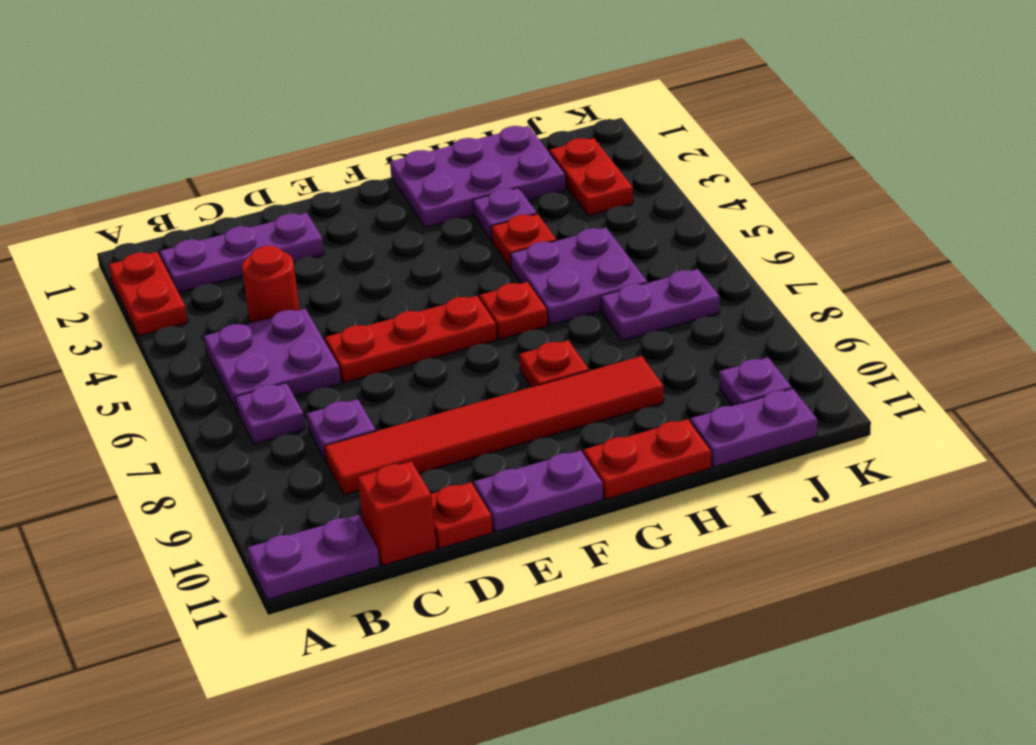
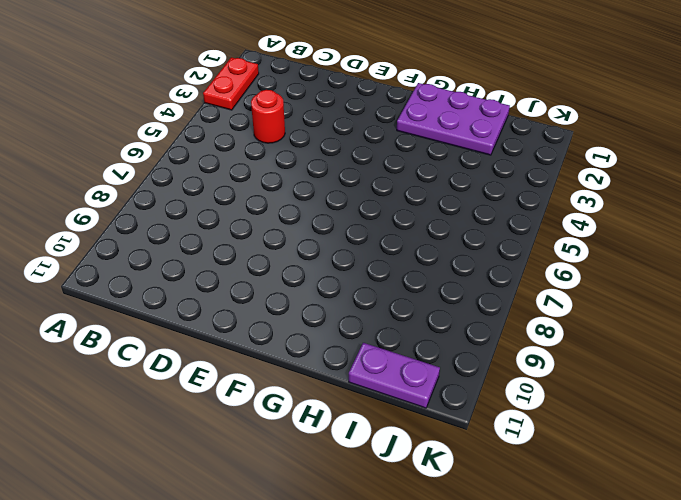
none -> purple plate A11:B11 level 1
none -> purple plate B2:D2 level 1
none -> purple plate B5:C6 level 1

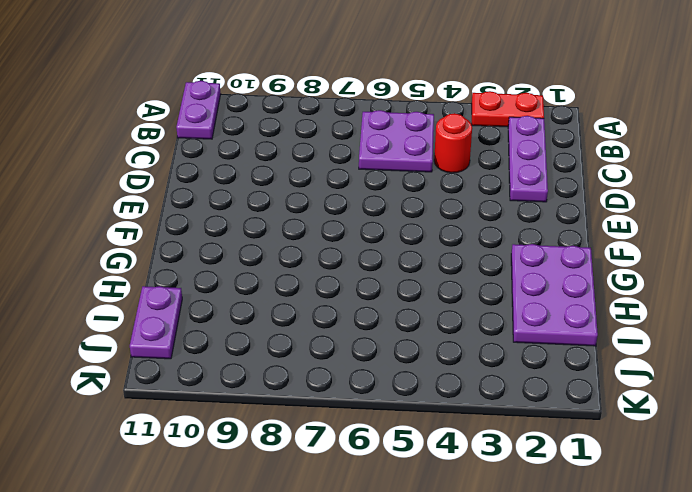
none -> purple plate B7 level 1
none -> purple plate C8 level 1
none -> red tile C9:H9 level 1

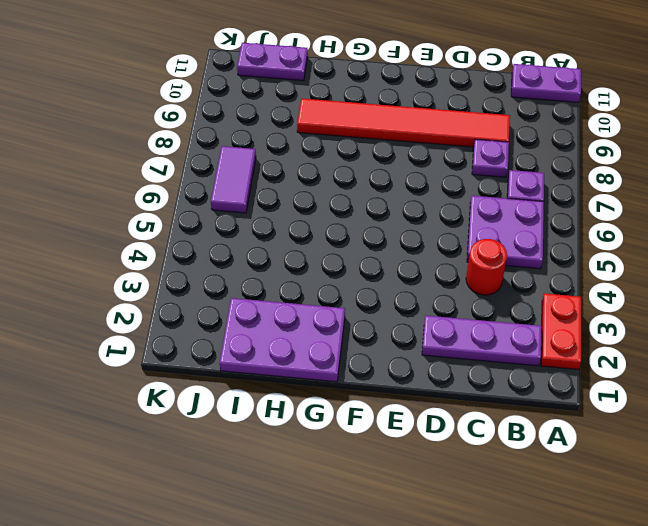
purple tile J6:J7 level 1 -> purple plate I7:J7 level 1
none -> red brick C11 level 1
none -> red plate D6:F6 level 1
none -> red plate D11 level 1

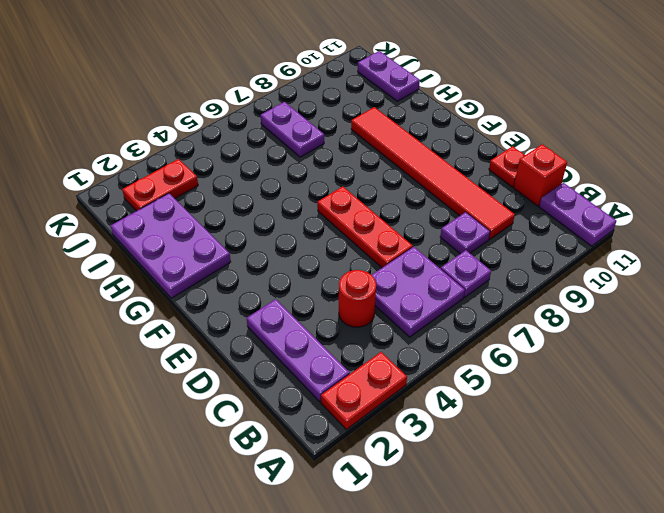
none -> purple plate E11:F11 level 1
none -> red plate G6 level 1
none -> red plate G8 level 1

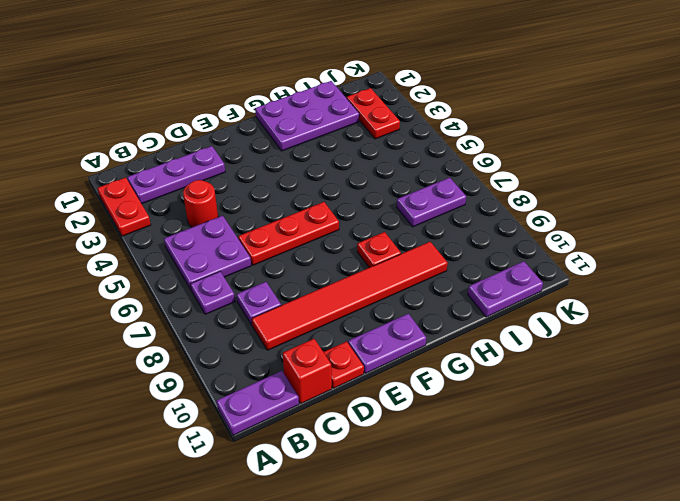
none -> red plate G6 level 1
none -> red plate G11:H11 level 1
none -> purple plate H3 level 1

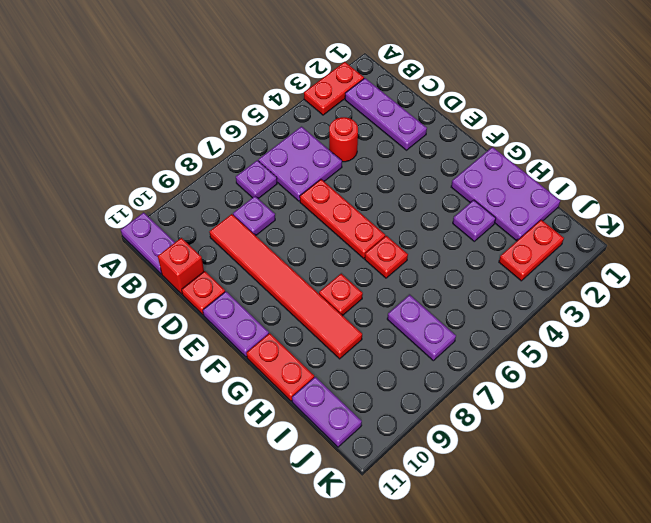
none -> red plate H4 level 1
none -> purple plate H5:I6 level 1
none -> purple plate J10 level 1

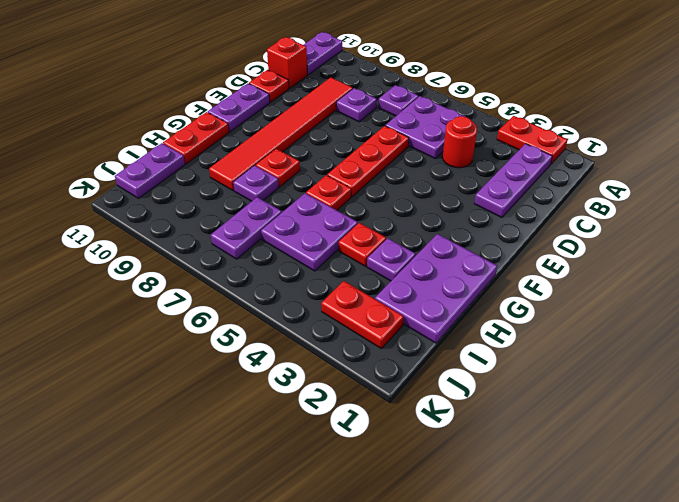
purple plate H8 level 1 -> purple plate J10 level 1

